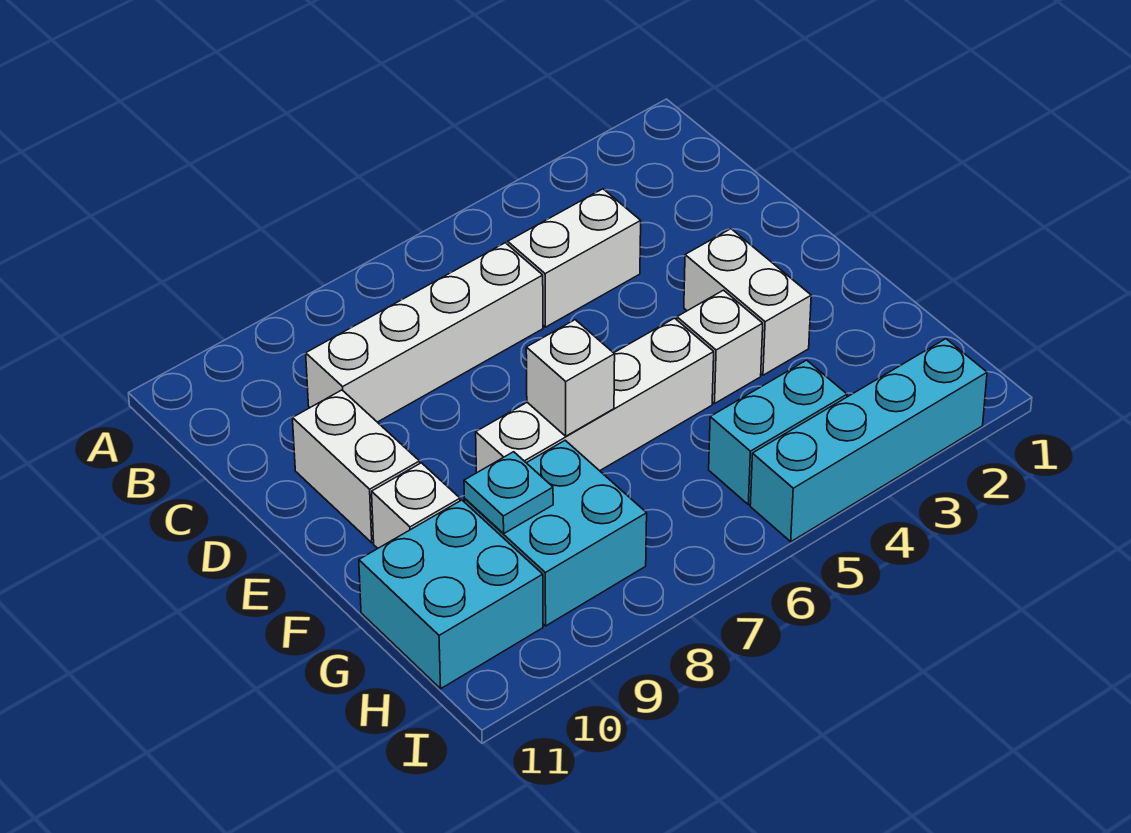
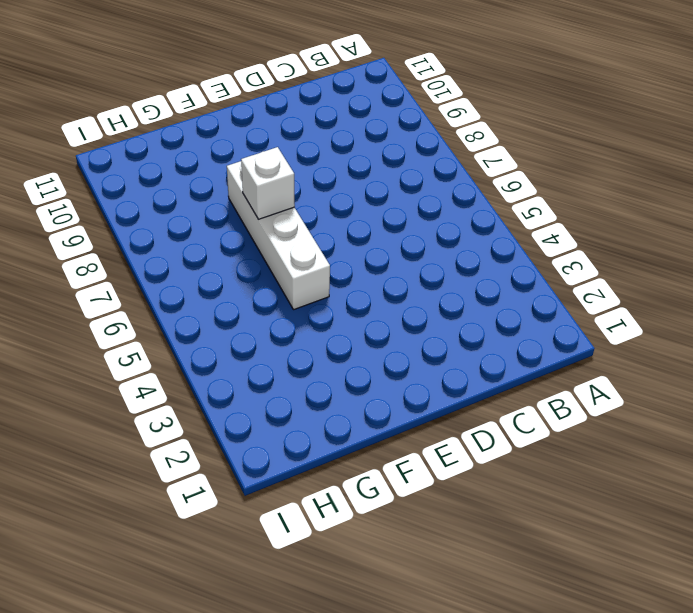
none -> white brick C4:C5 level 1
none -> white brick C6:C9 level 1
none -> white brick D10:E10 level 1

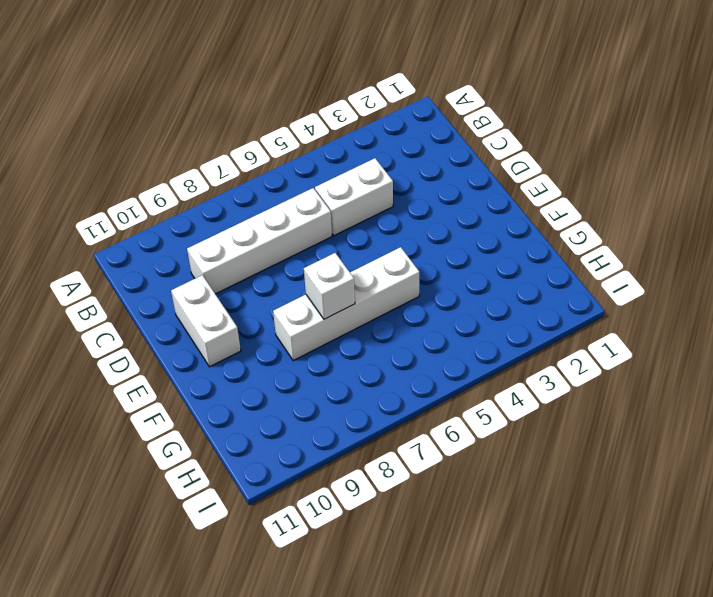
none -> white brick E3:F3 level 1
none -> white brick F4 level 1
none -> white brick F10 level 1

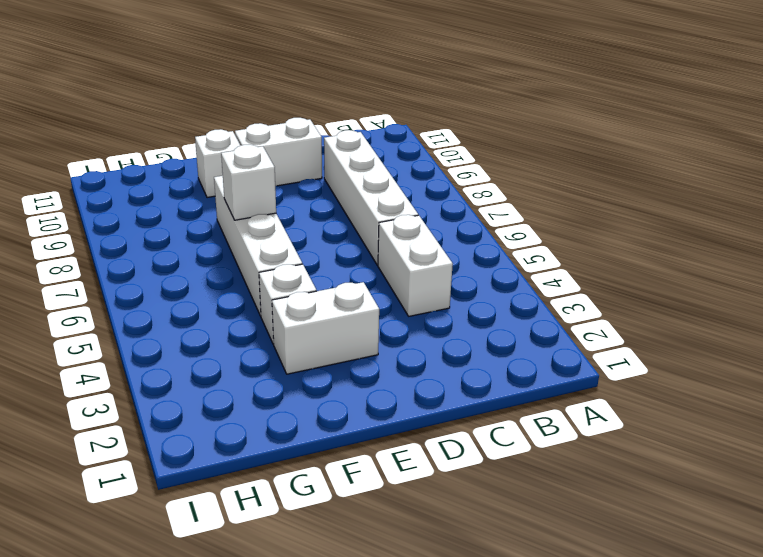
none -> cyan brick G8:H9 level 1
none -> cyan brick G10:H11 level 1
none -> cyan brick H4:H5 level 1

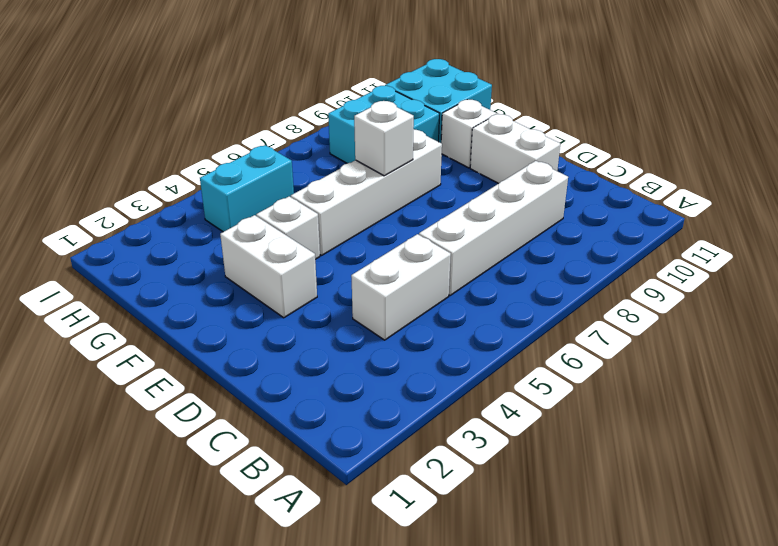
none -> cyan brick I2:I5 level 1
none -> cyan plate G9 level 2

